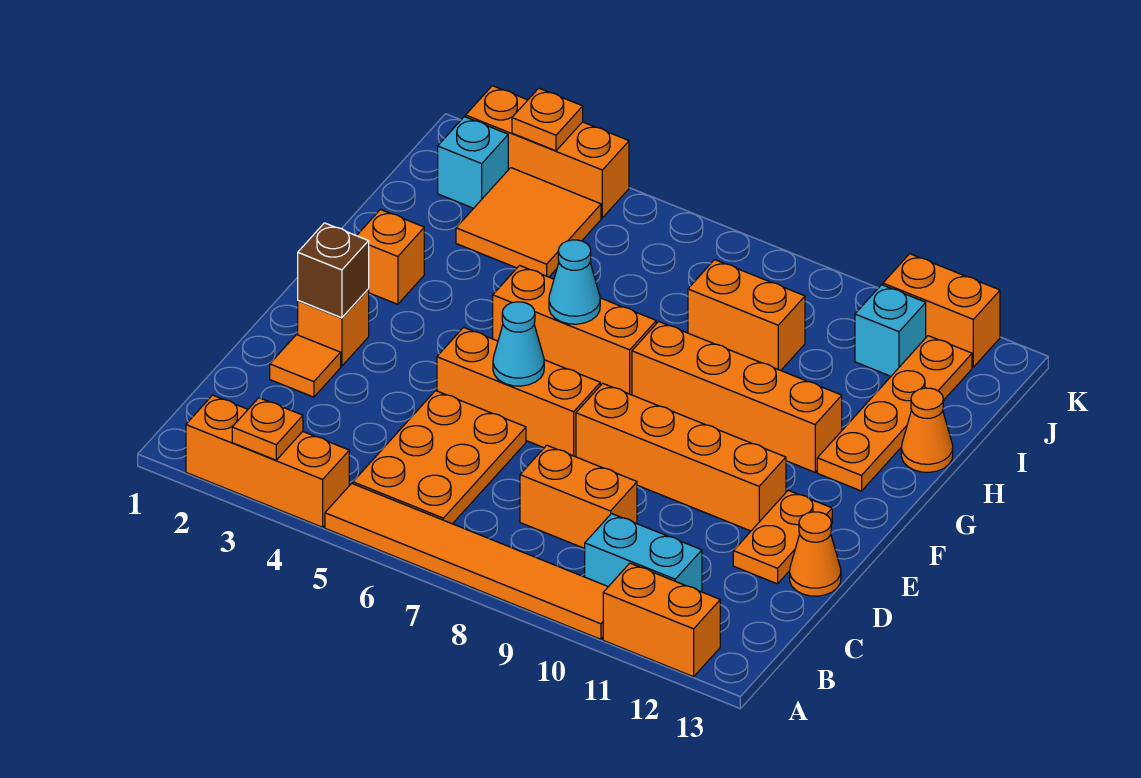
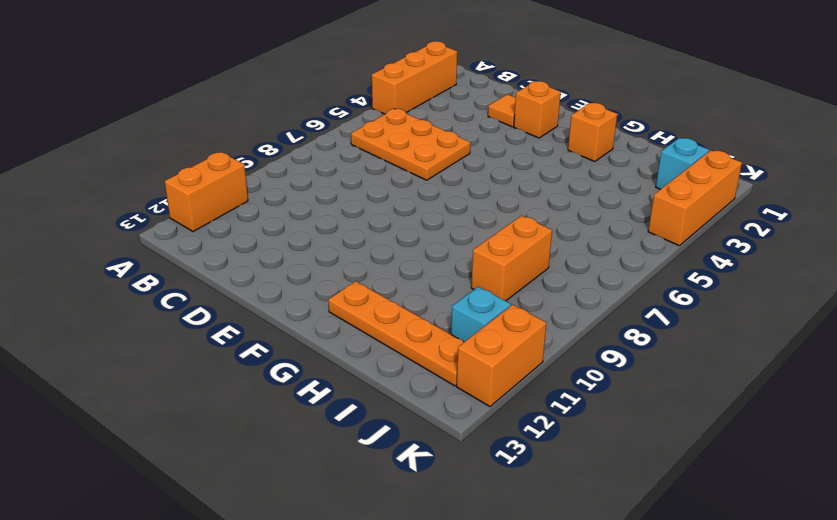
none -> orange tile A5:A10 level 1
none -> cyan brick B10:B11 level 1
none -> orange brick C8:C9 level 1

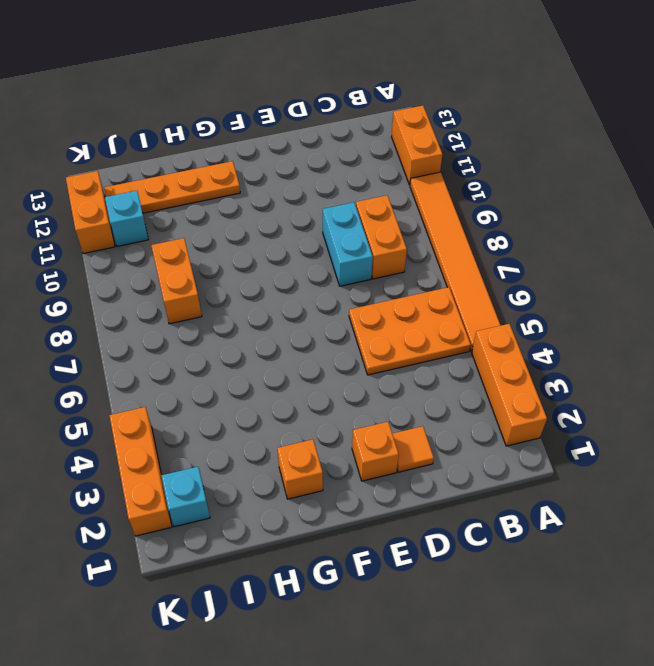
cyan brick D8:D9 level 1 -> cyan brick B10:B11 level 1
none -> orange plate D12:E12 level 1
none -> orange cone D13 level 1
none -> orange brick E5:E7 level 1

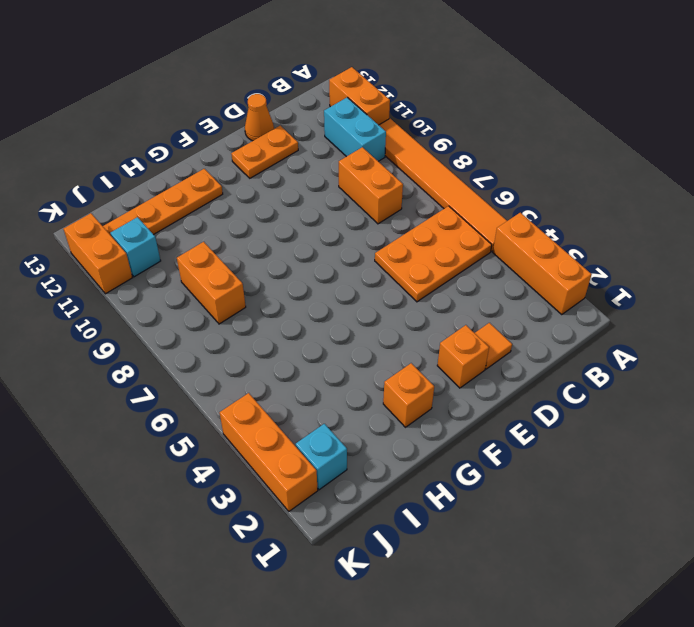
none -> orange brick E5:E7 level 1
none -> orange brick E8:E11 level 1
none -> orange brick G5:G7 level 1

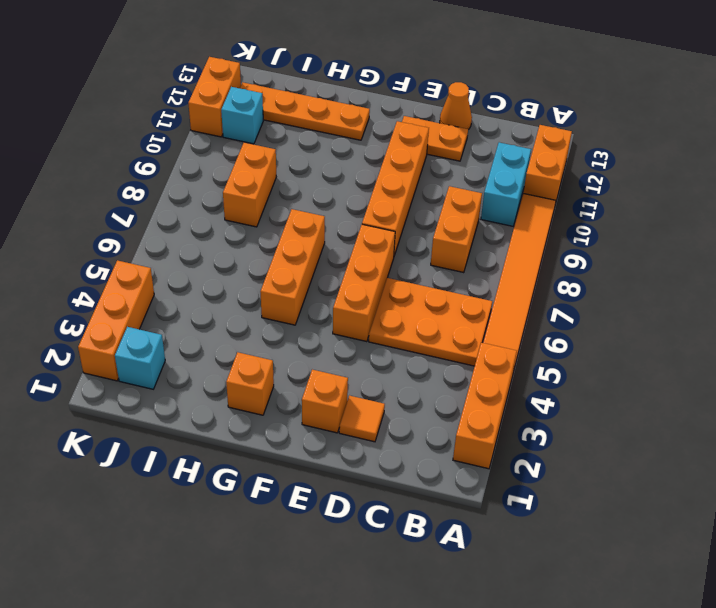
none -> orange brick G8:G11 level 1
none -> orange cone H13 level 1
none -> orange tile I3:J4 level 1

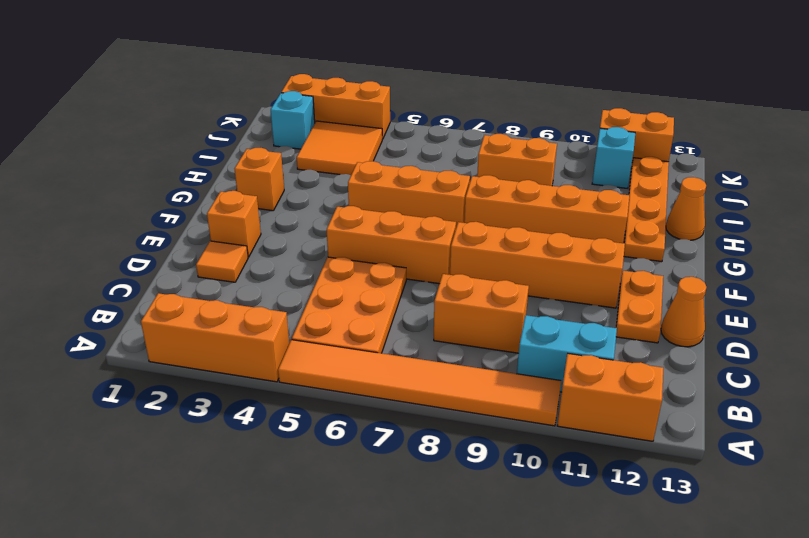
none -> orange plate A3 level 2
none -> brown brick E2 level 2
none -> cyan cone E6 level 2

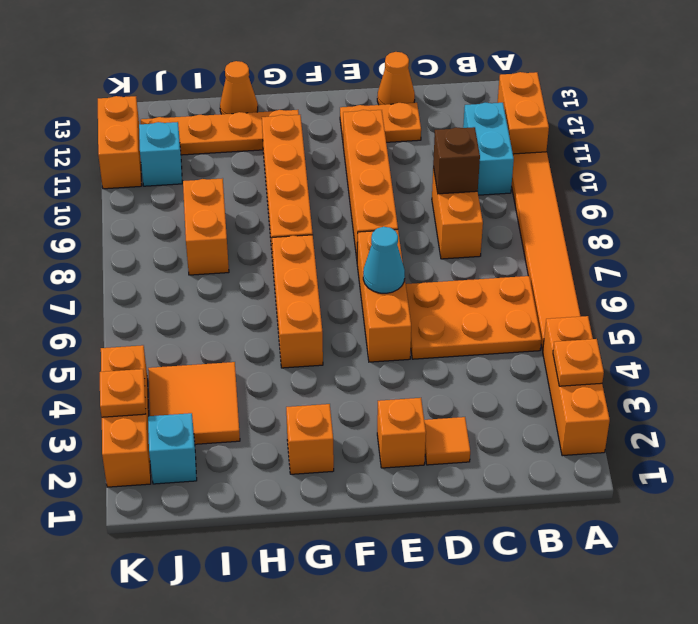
brown brick C9 level 2 -> brown brick E2 level 2
none -> cyan cone G6 level 2

